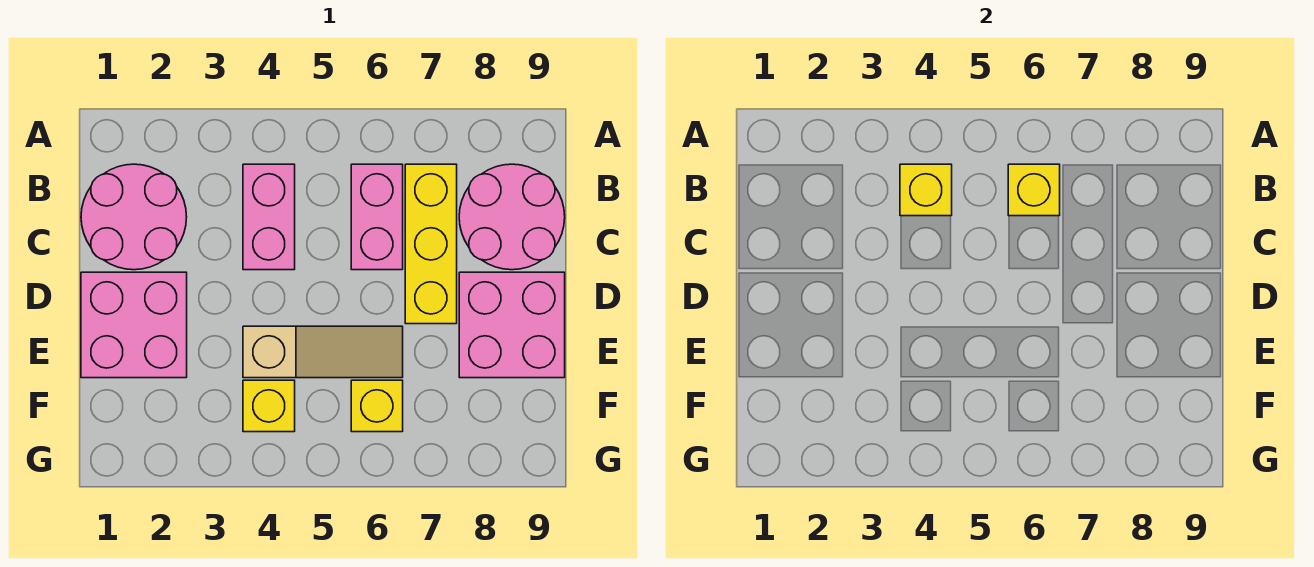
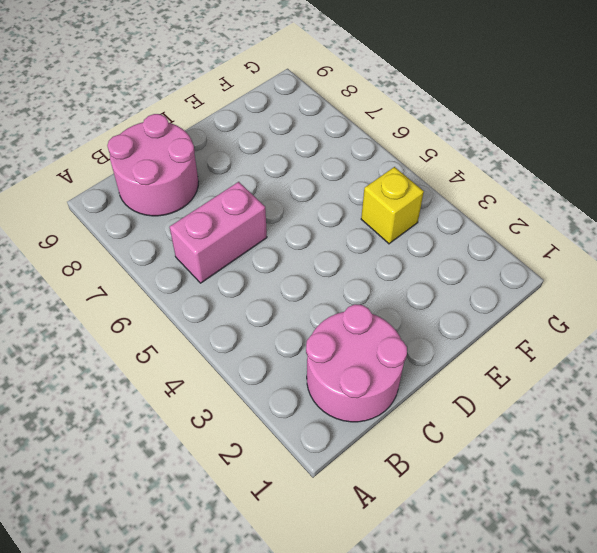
none -> pink brick B4:C4 level 1
none -> yellow brick B7:D7 level 1
none -> pink brick D1:E2 level 1

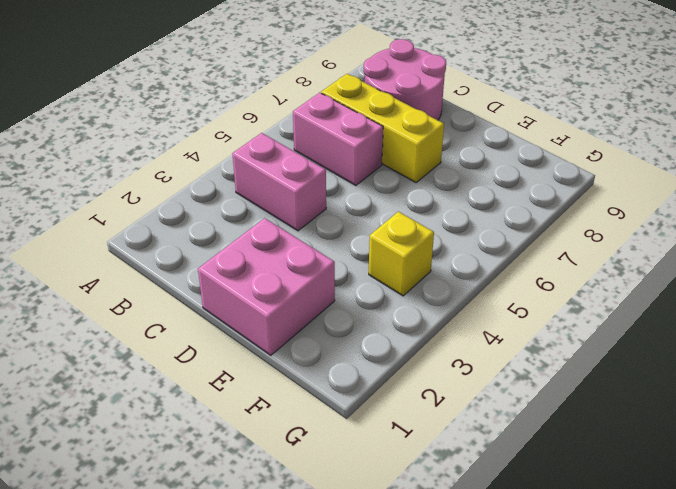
none -> pink round brick B1:C2 level 1
none -> pink brick D8:E9 level 1
none -> tan slope E4:E6 level 1 top 4

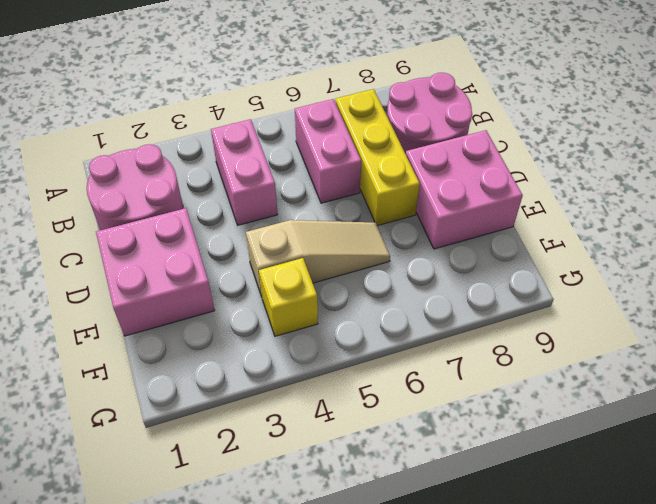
none -> yellow brick F6 level 1
none -> yellow brick B4 level 2
none -> yellow brick B6 level 2

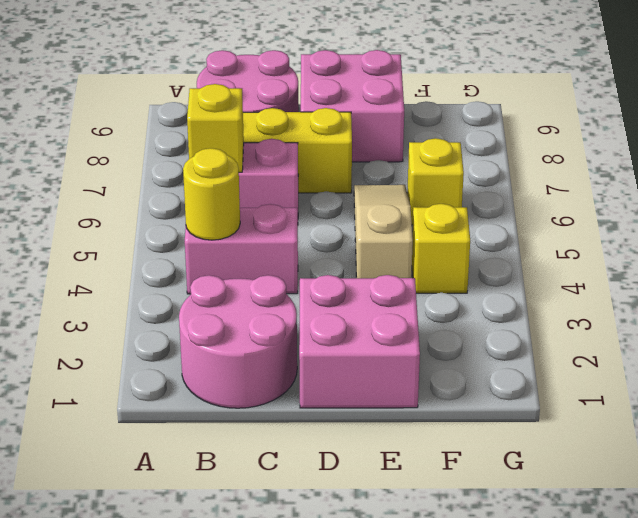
yellow round brick B4 level 2 -> yellow brick B4 level 2

